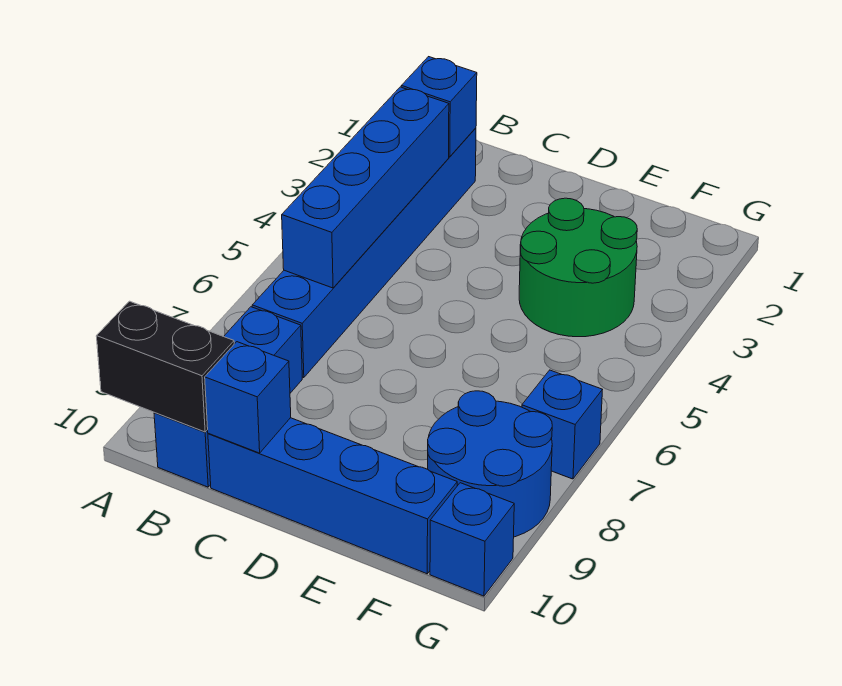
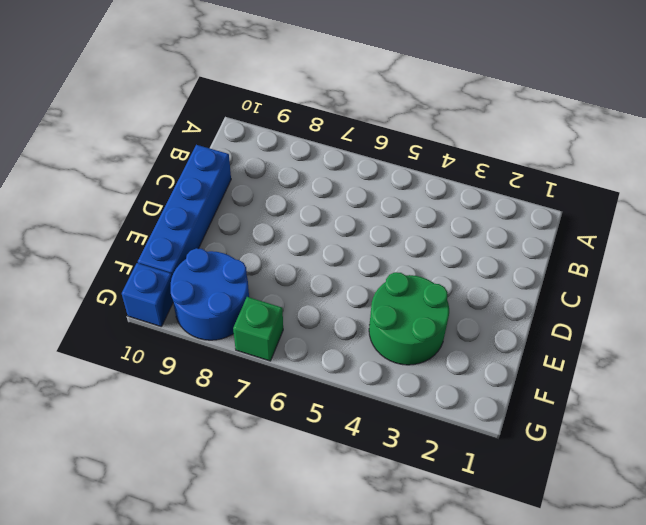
green brick G7 level 1 -> blue brick G7 level 1
none -> blue brick B2:B7 level 1
none -> blue brick B8:B10 level 1

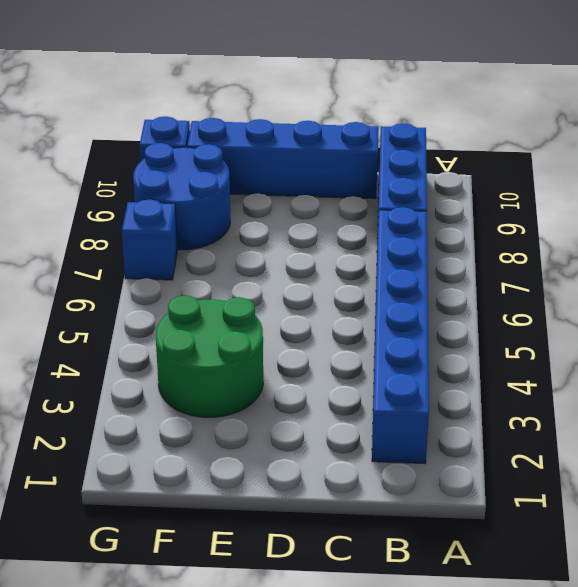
none -> black brick A10:B10 level 2
none -> blue brick B2 level 2

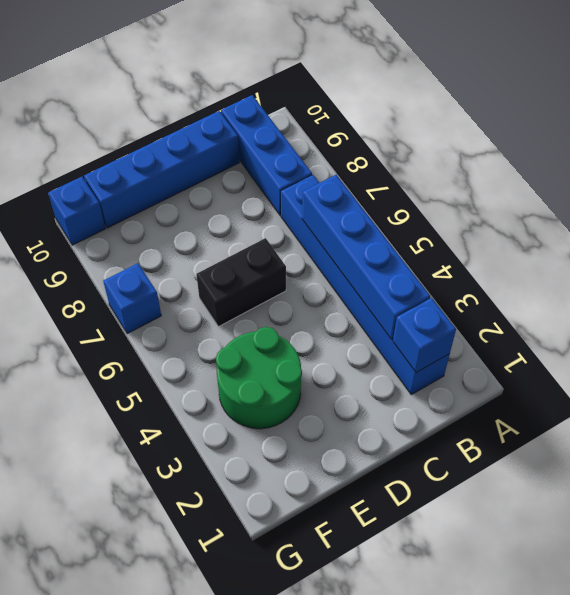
black brick D6:E6 level 1 -> black brick A10:B10 level 2
none -> blue round brick F8:G9 level 1
none -> blue brick C10 level 2

